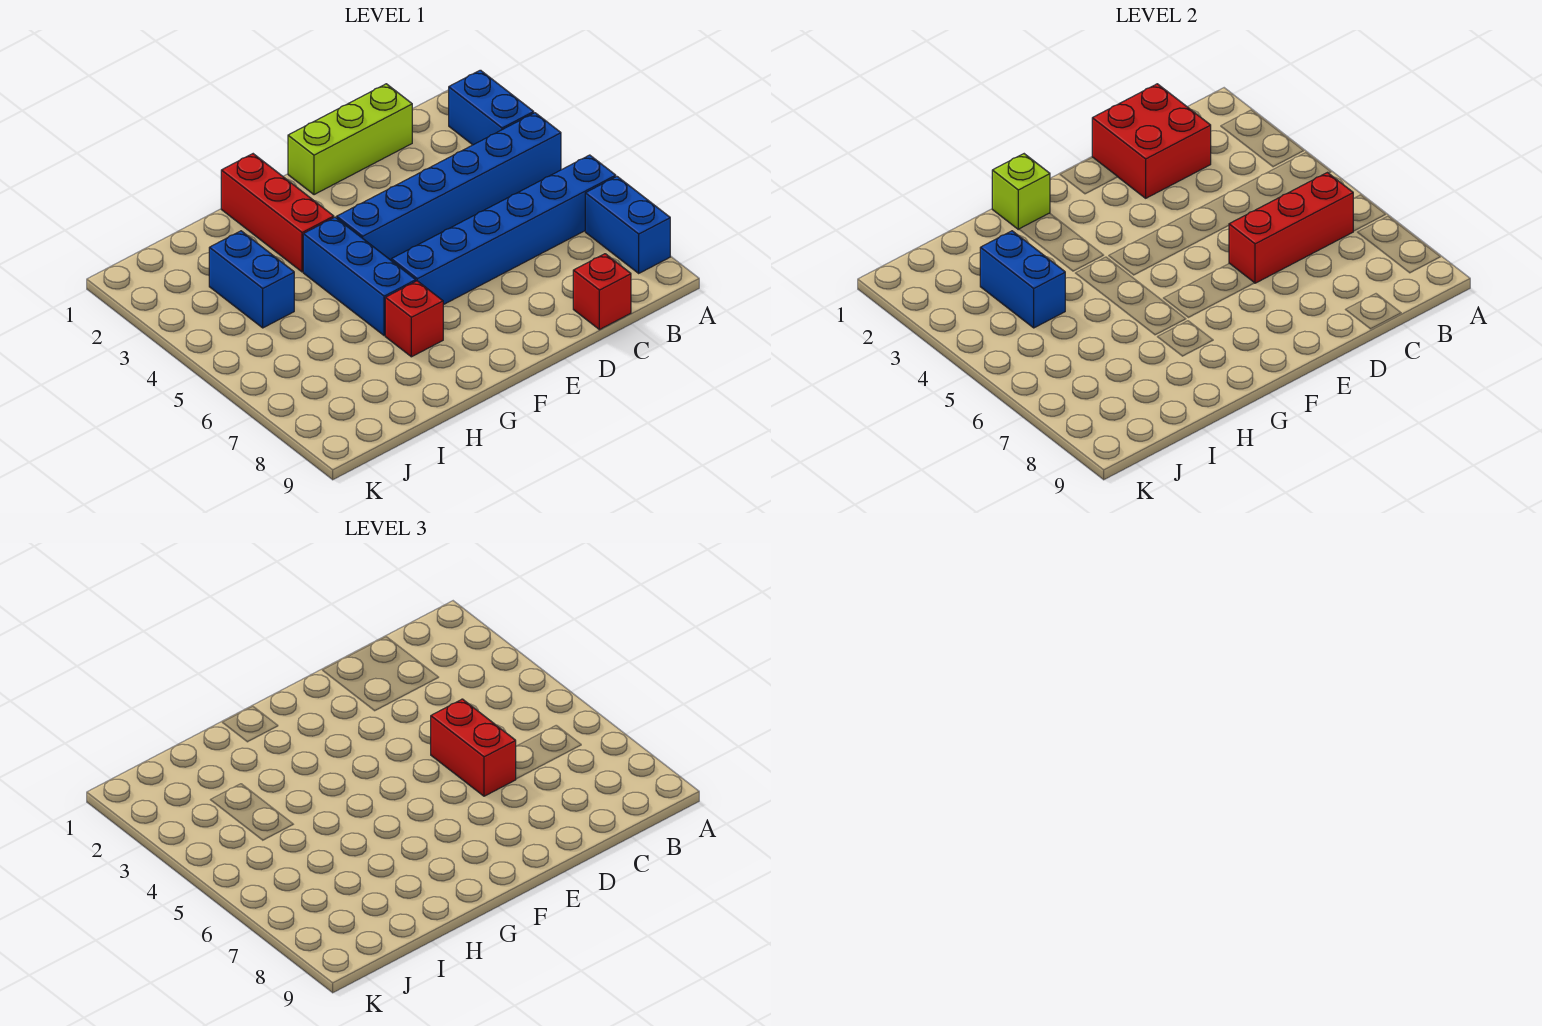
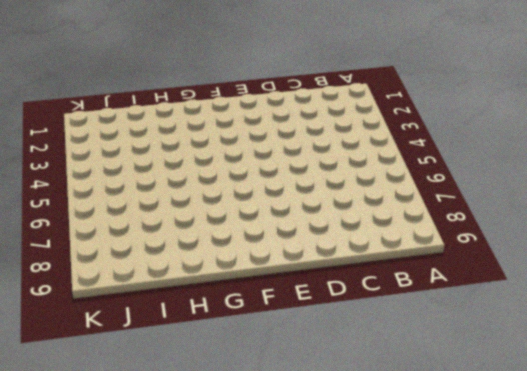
none -> blue brick A2:A3 level 1
none -> blue brick A4:F4 level 1
none -> blue brick A6:F6 level 1

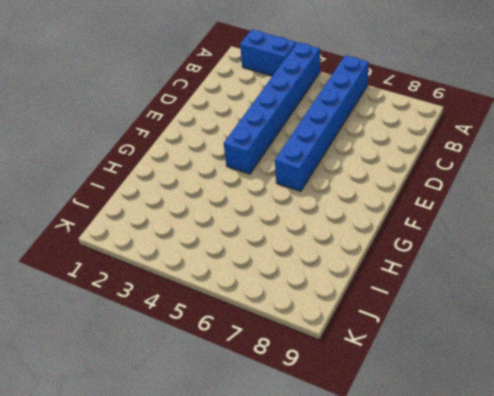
none -> blue brick A7:A8 level 1
none -> lime brick C1:E1 level 1
none -> red brick C9 level 1

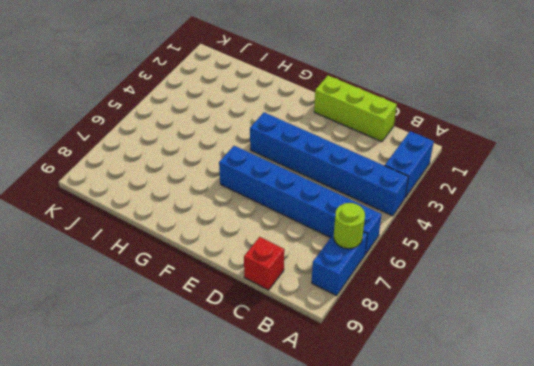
lime round brick A7 level 2 -> none
none -> red brick G1:G3 level 1
none -> blue brick G4:G6 level 1
none -> red brick G7 level 1

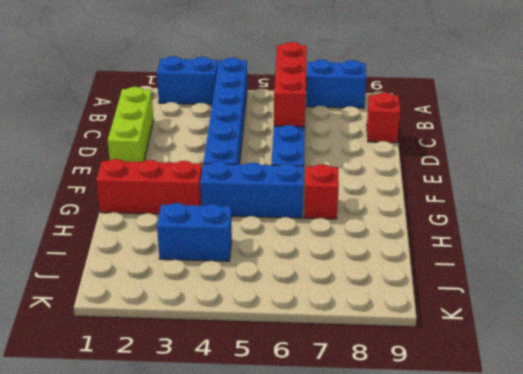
none -> red brick C1:D2 level 2
none -> lime brick G1 level 2
none -> blue brick I3:I4 level 2

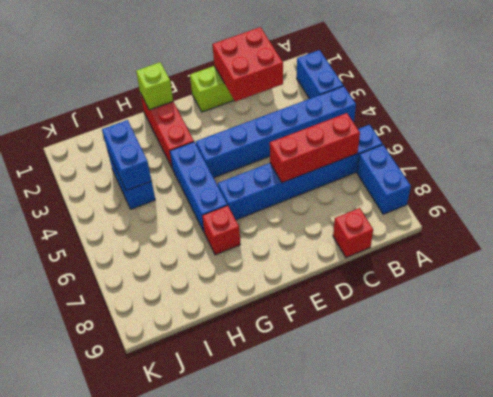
none -> red brick D5:D6 level 3

